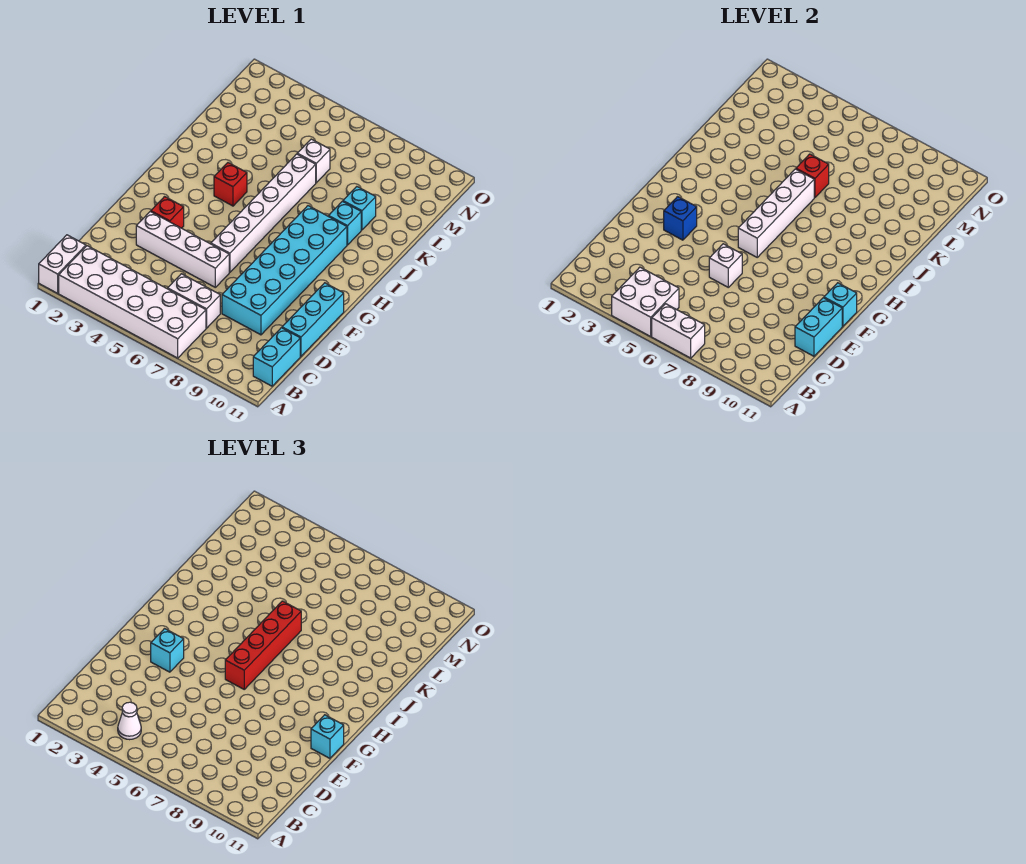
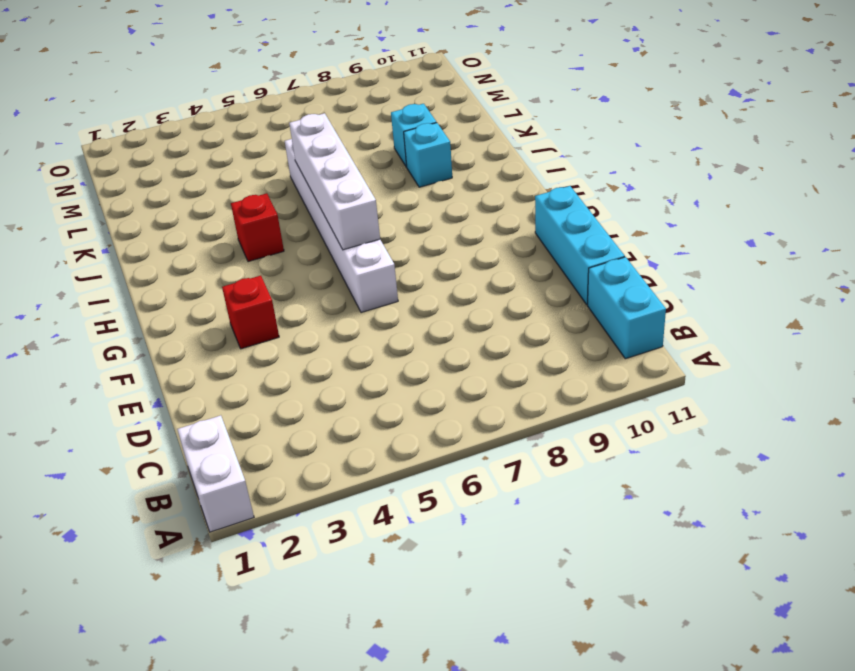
none -> white brick A2:B7 level 1
none -> white brick C6:C7 level 1
none -> cyan brick D8:I9 level 1

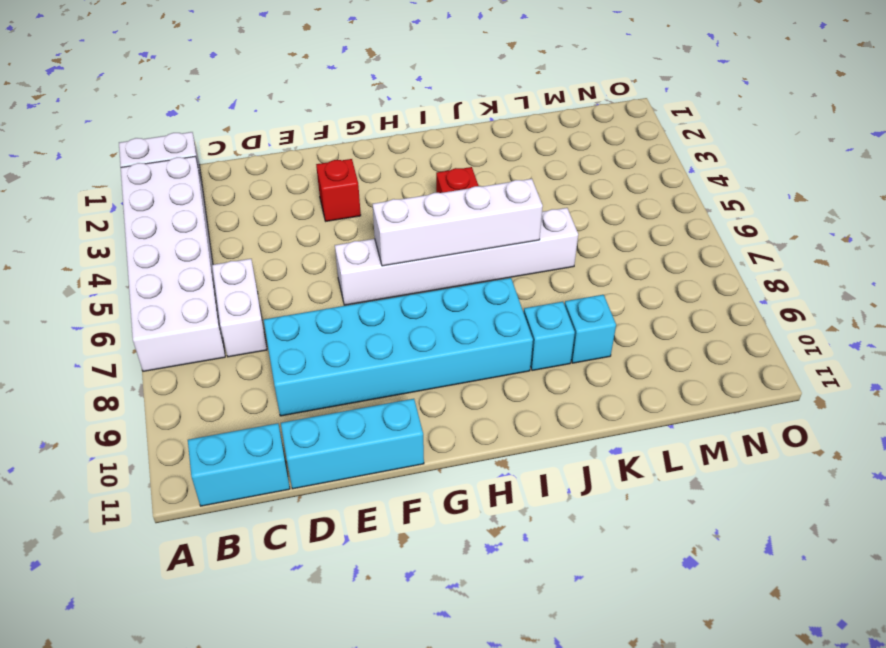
none -> white brick E3:E6 level 1
none -> white brick L6 level 1
none -> white brick A4:B5 level 2

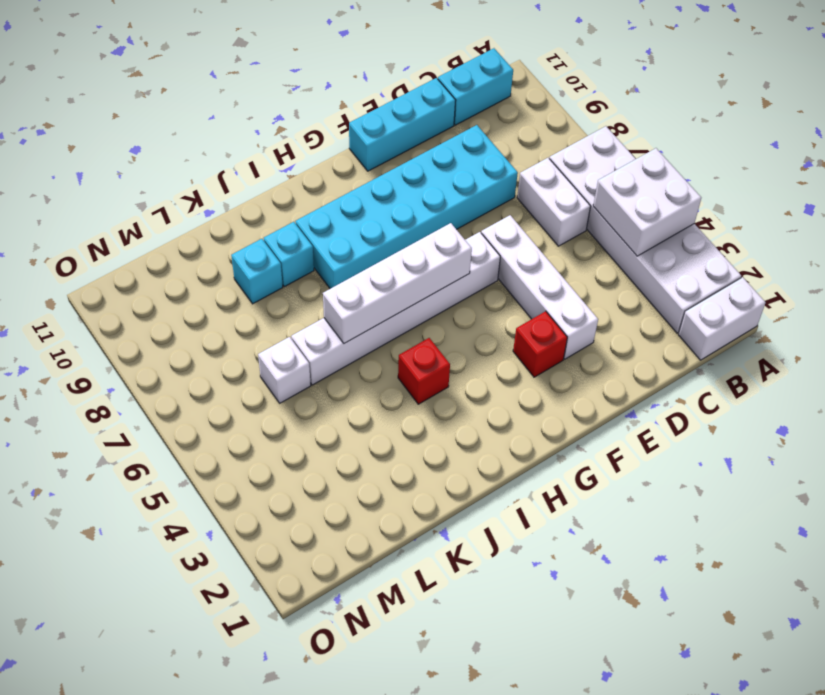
none -> white brick A6:A7 level 2
none -> cyan brick D11:E11 level 2
none -> white brick E6 level 2

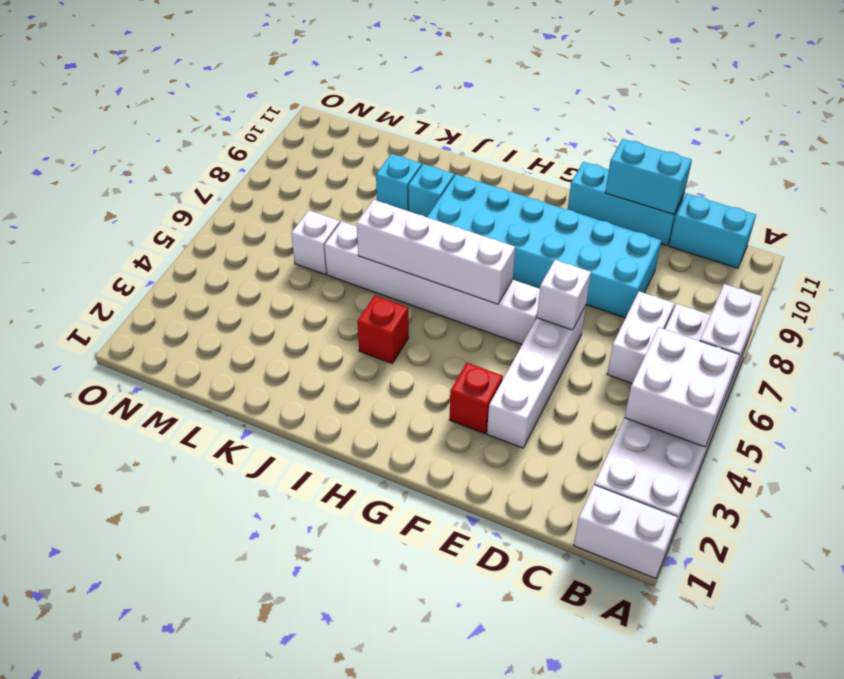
none -> blue brick F3 level 2
none -> cyan brick F11 level 2
none -> red brick K6 level 2

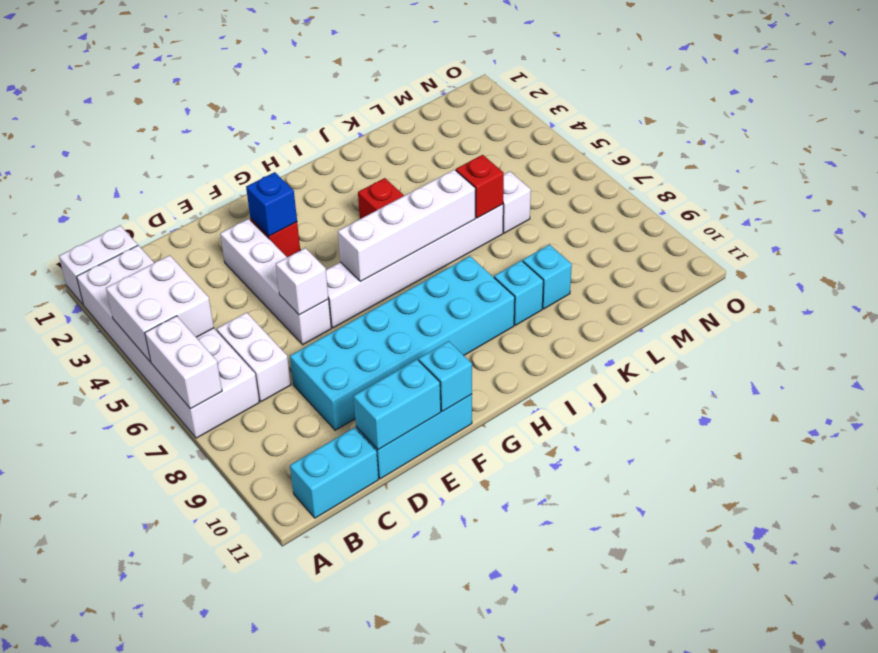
none -> white cone B4 level 3
none -> cyan brick F3 level 3
none -> cyan brick F11 level 3

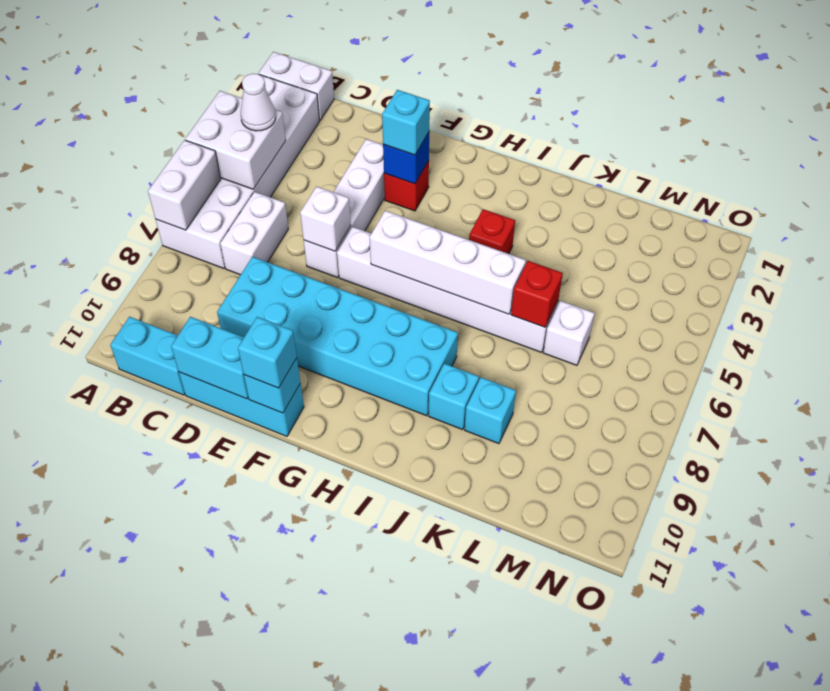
none -> red brick G6:J6 level 3

